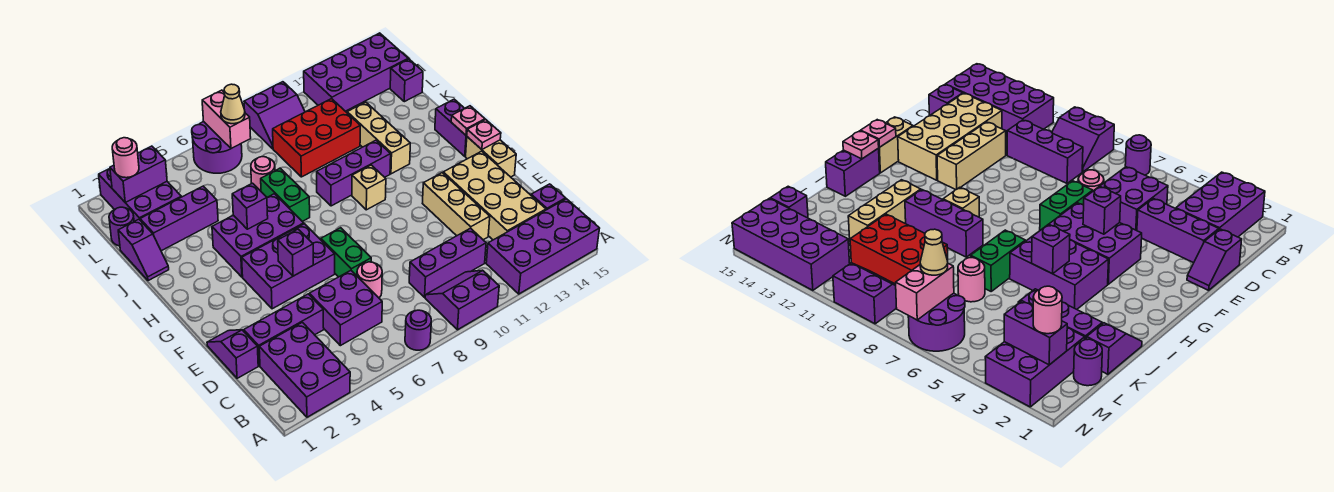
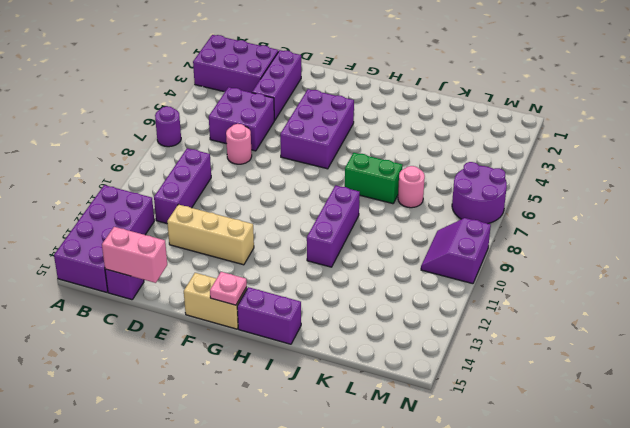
pink brick C15:D15 level 2 -> pink brick M7:N7 level 2
none -> purple slope A9:B10 level 1 top A
none -> tan brick C13:F14 level 1
none -> purple slope D1:E1 level 1 top D
none -> green brick E7:F7 level 1

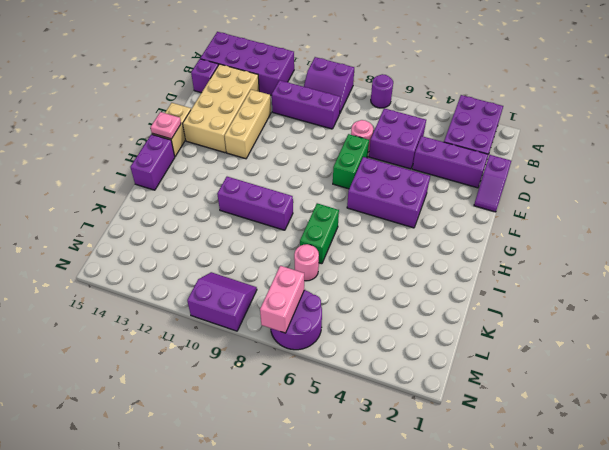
none -> purple brick H4:I6 level 1
none -> tan brick H10 level 1
none -> tan brick I12:K12 level 1
none -> purple slope J1:K1 level 1 top K

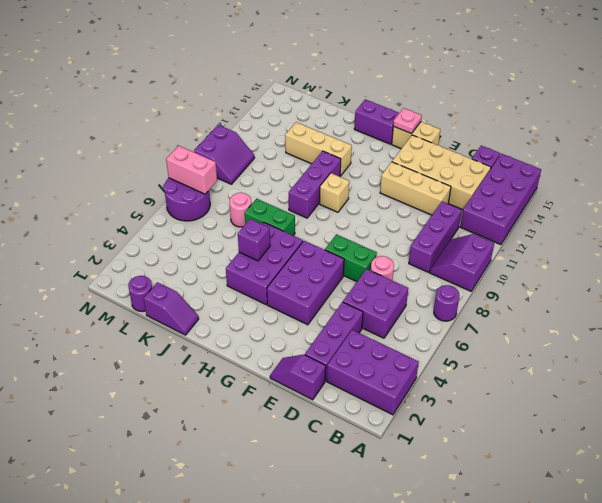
none -> purple brick K2:K4 level 1
none -> red brick K9:L11 level 1
none -> purple brick L2:N3 level 1
none -> purple brick L15 level 1

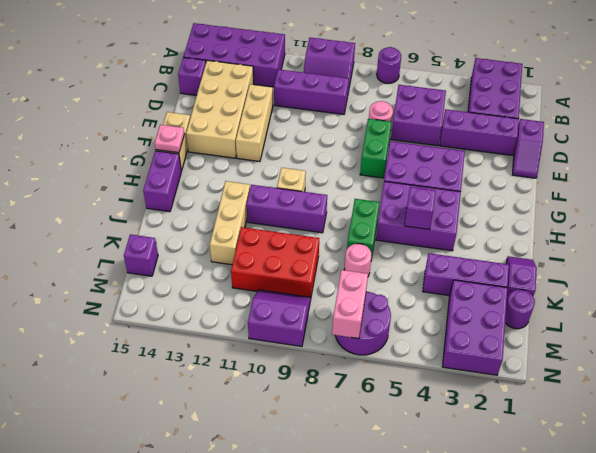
none -> purple brick M12:N15 level 1
none -> purple brick F5 level 2
none -> pink plate H15 level 2
none -> purple brick M2:M3 level 2

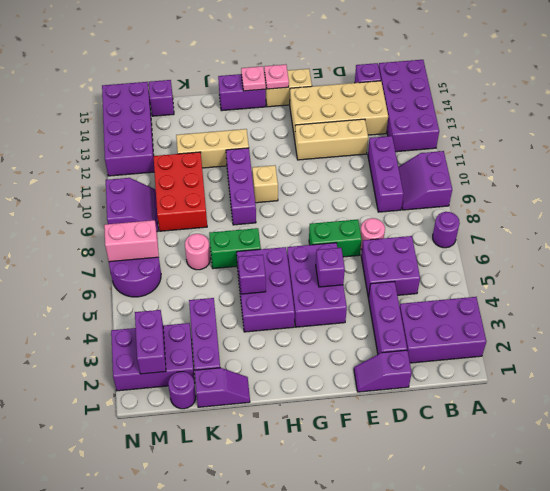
none -> pink round brick M2 level 3
none -> tan cone M7 level 3

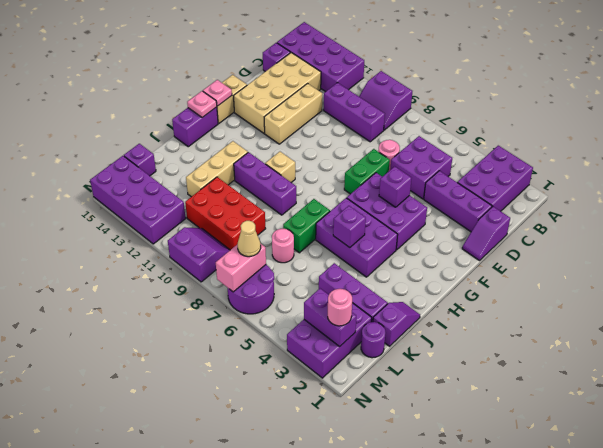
none -> purple round brick A7 level 1

